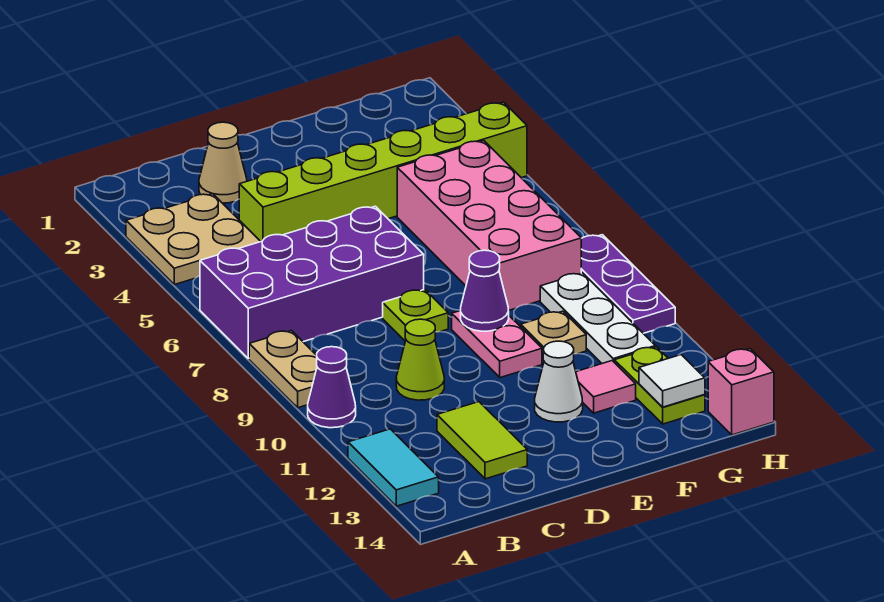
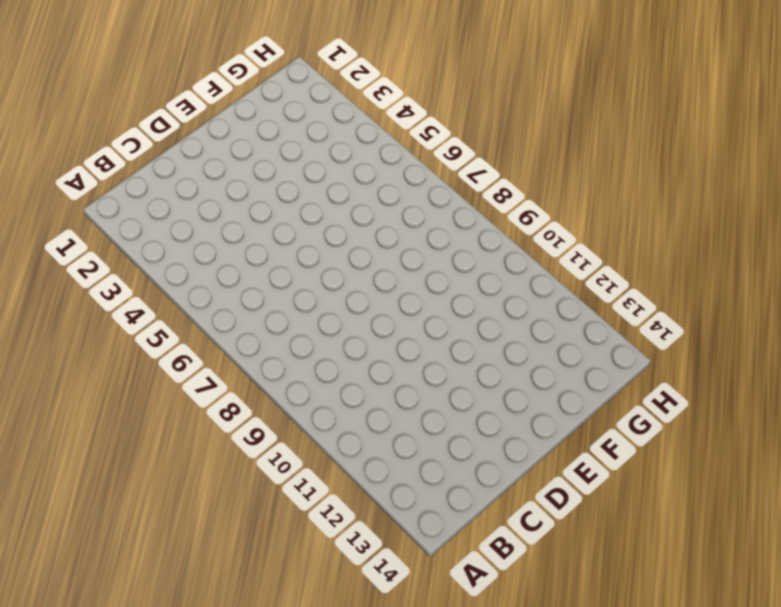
none -> tan plate A3:B4 level 1
none -> purple brick A6:D7 level 1
none -> tan plate A8:A9 level 1

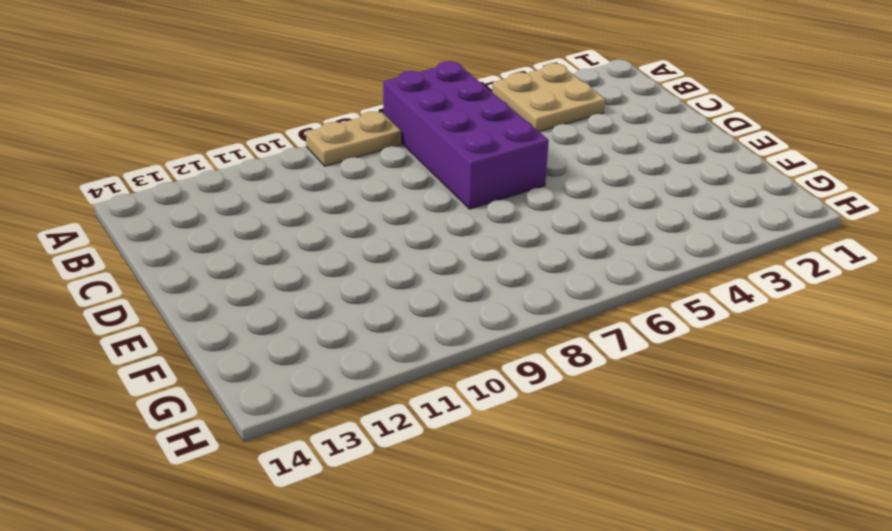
none -> purple cone A10 level 1
none -> cyan tile A12:A13 level 1
none -> tan cone C2 level 1

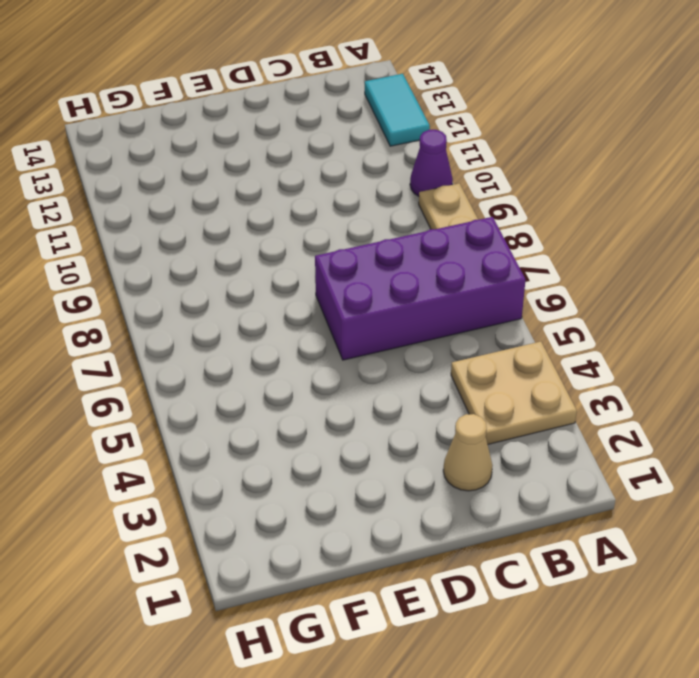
none -> lime brick C4:H4 level 1
none -> lime cone C10 level 1
none -> lime tile C12:C13 level 1

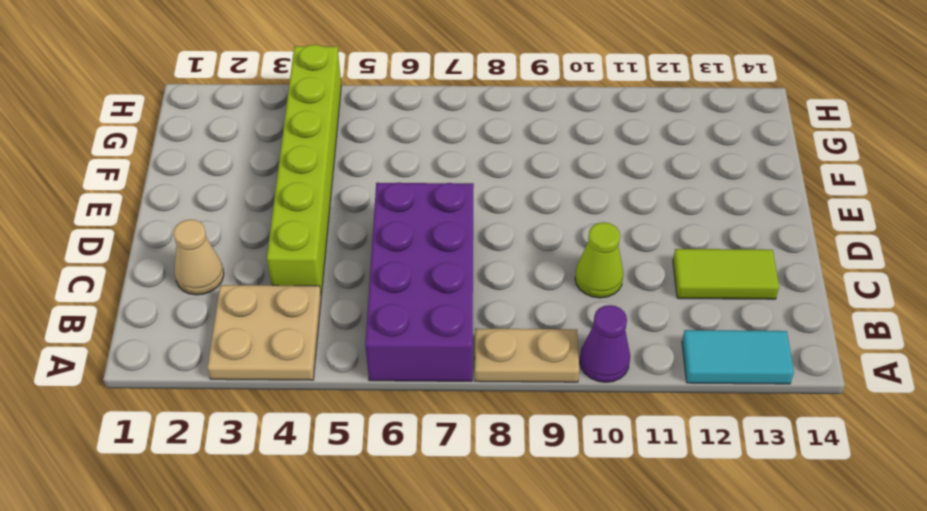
none -> lime plate D8 level 1
none -> pink plate E9:E10 level 1
none -> white cone E12 level 1

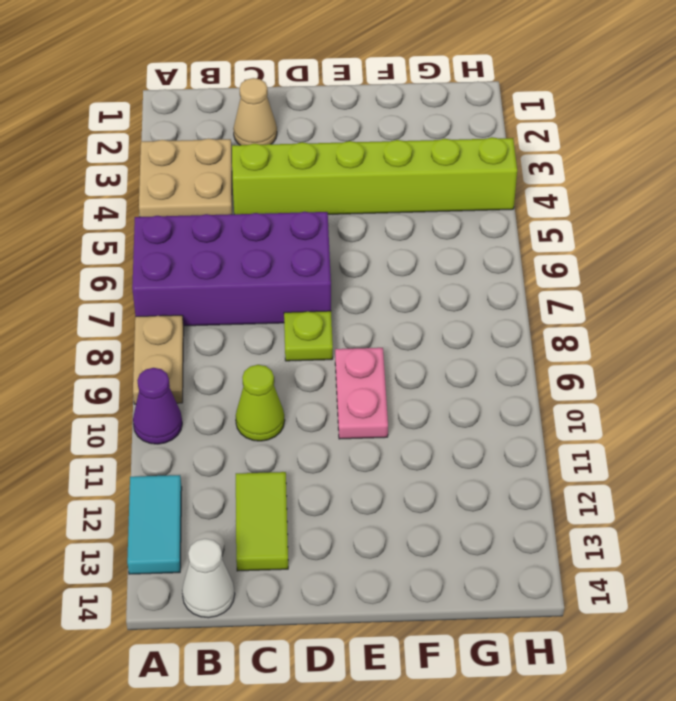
white cone B14 level 1 -> white cone E12 level 1
none -> pink brick F5:G8 level 1
none -> tan plate F10 level 1
none -> pink tile F12 level 1

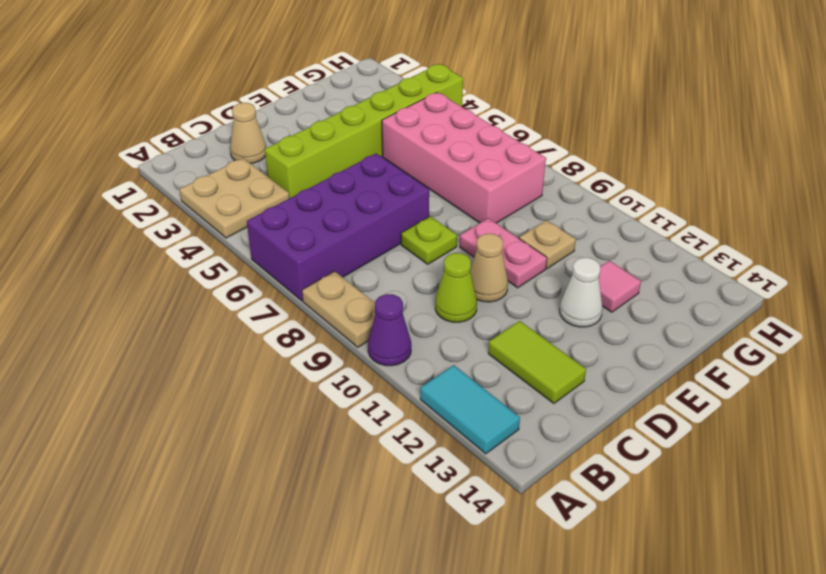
tan cone D10 level 1 -> none
none -> white plate G9:G11 level 1
none -> lime plate G12:G13 level 1
none -> purple plate H8:H10 level 1

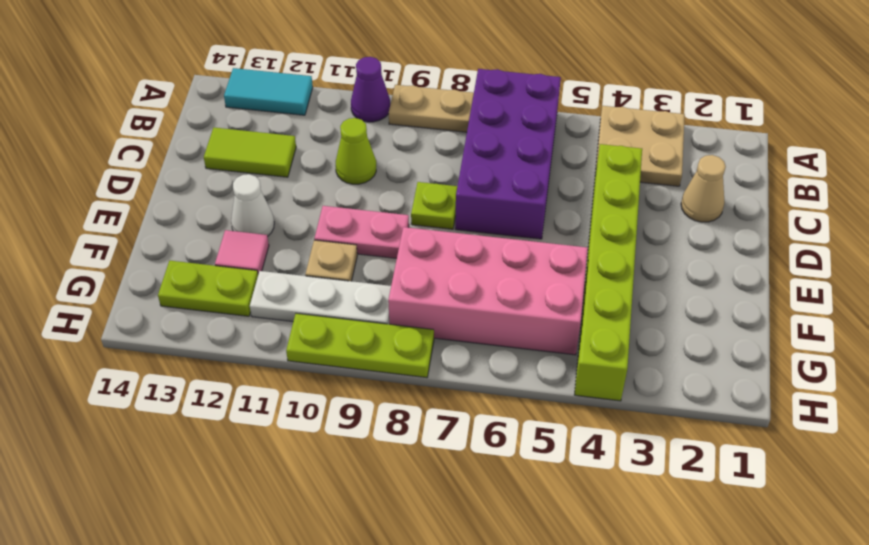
lime plate H8:H10 level 1 -> purple plate H8:H10 level 1
none -> pink brick H14 level 1
none -> purple cone E9 level 2
none -> white tile G13 level 2

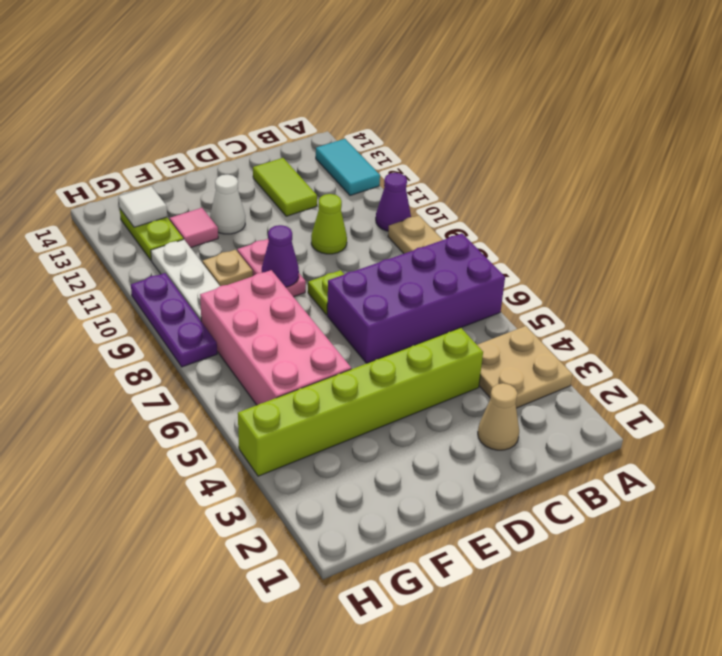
none -> pink brick H14 level 1

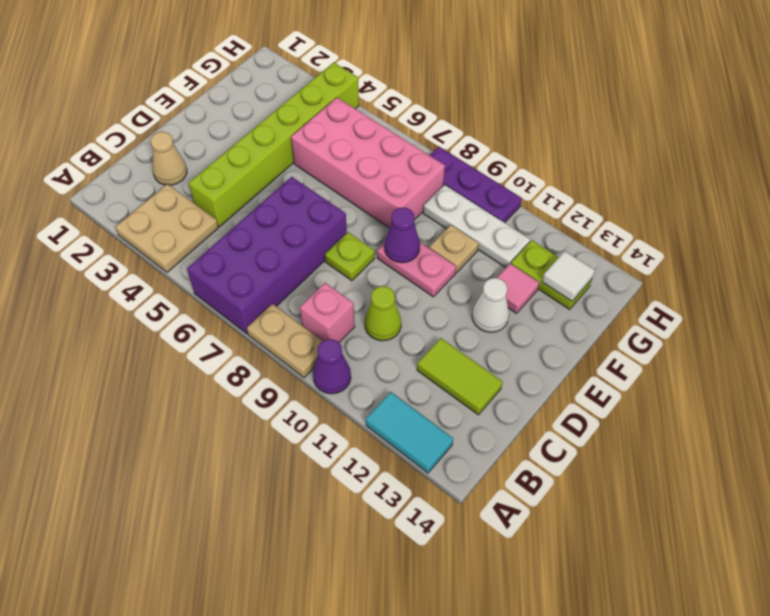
pink brick B9 level 1 -> pink brick H14 level 1

